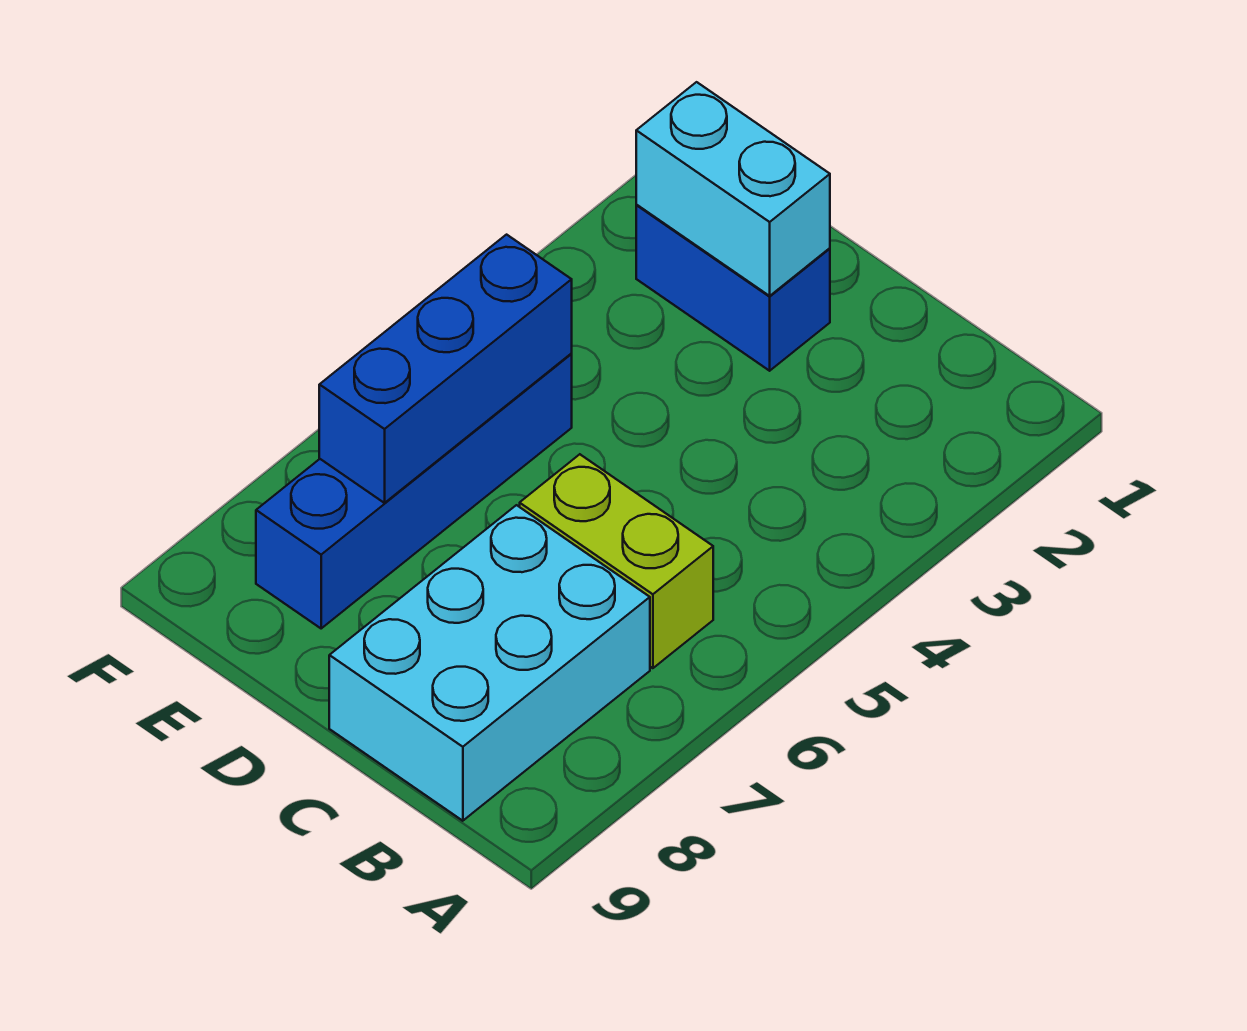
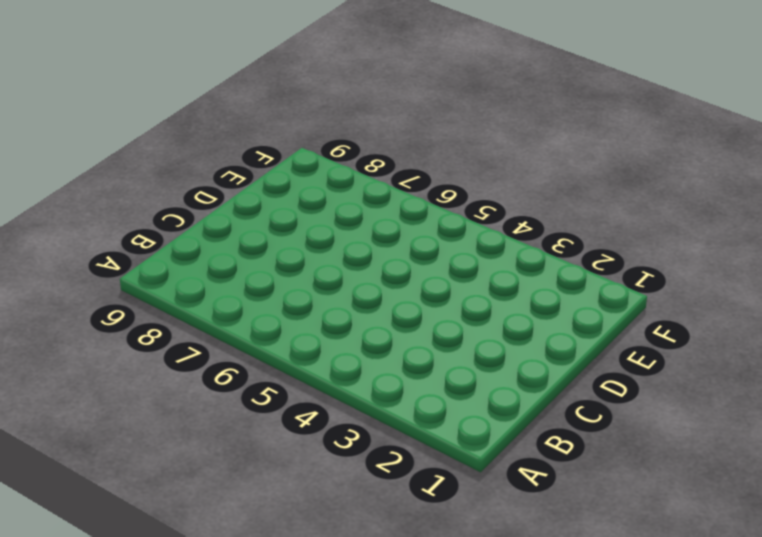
none -> lime brick B6:C6 level 1
none -> cyan brick B7:C9 level 1

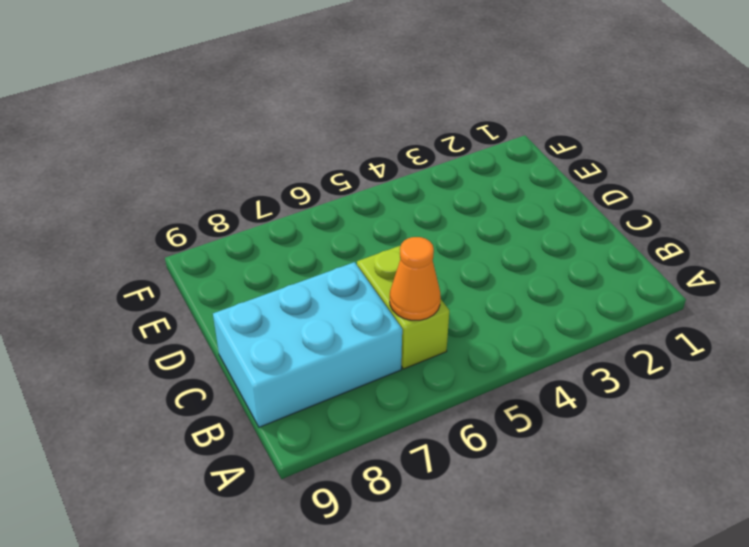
orange cone B6 level 2 -> none
none -> blue brick D2:E2 level 1
none -> blue brick E5:E8 level 1

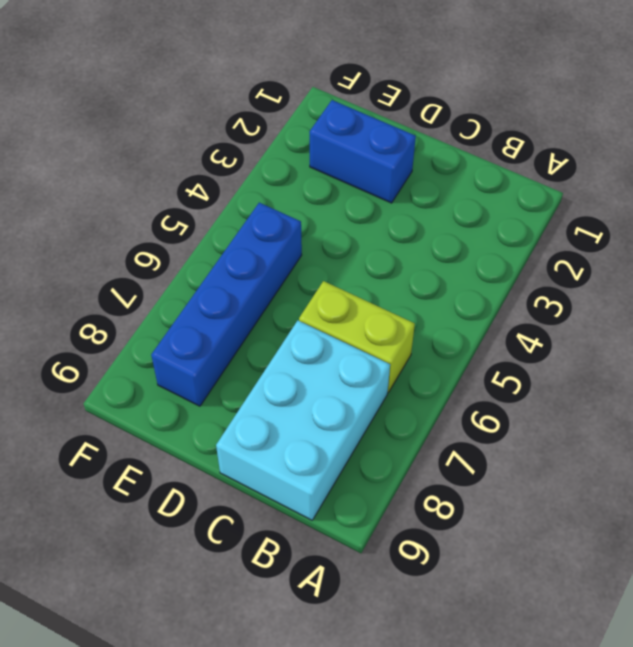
none -> cyan brick D2:E2 level 2
none -> blue brick E5:E7 level 2

